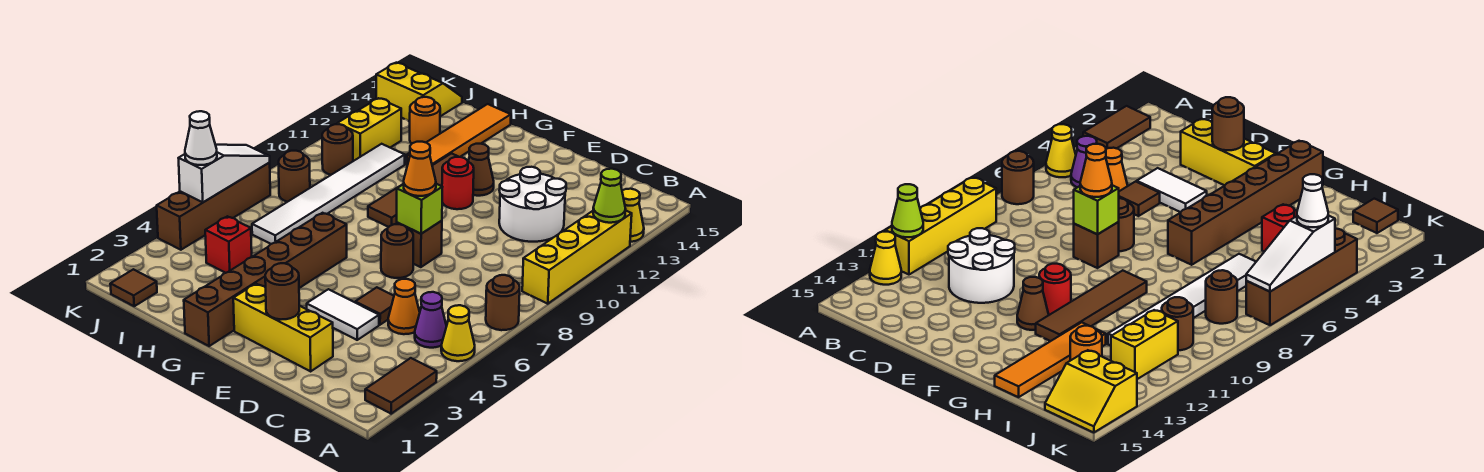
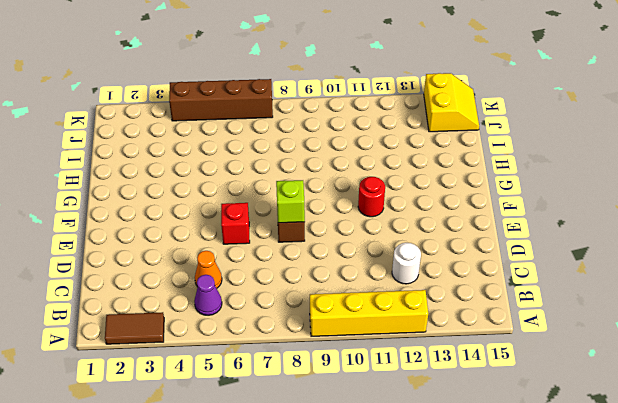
white round brick C12 level 1 -> white round brick C11:D12 level 1
red brick E6 level 1 -> red brick I4 level 1
none -> yellow cone A5 level 1
none -> brown round brick A7 level 1
none -> yellow cone A13 level 1
none -> yellow brick D2:F2 level 1

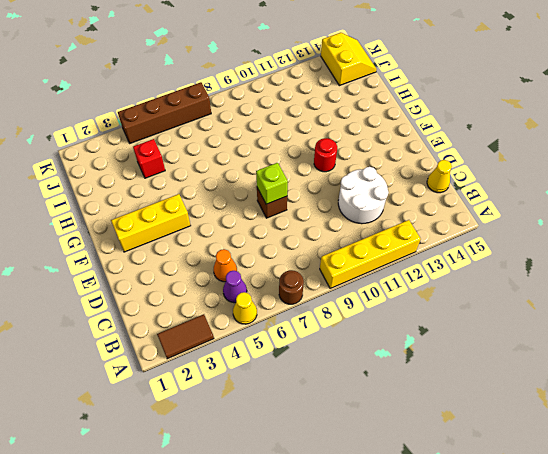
yellow cone C15 level 1 -> yellow cone A13 level 1
yellow brick F2:F4 level 1 -> yellow brick D2:F2 level 1
none -> white tile D4:E4 level 1
none -> brown tile D5 level 1
none -> brown round brick E7 level 1
none -> brown cone F12 level 1

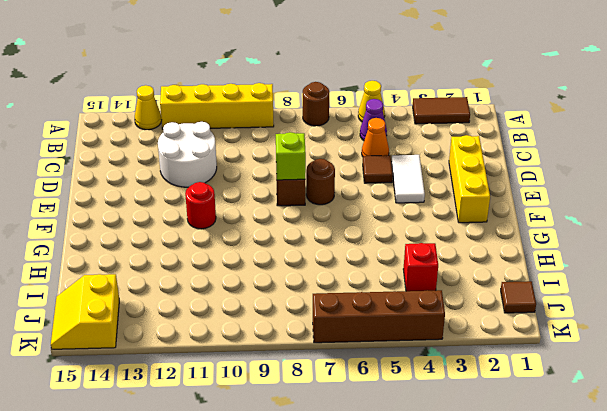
none -> brown cone F12 level 1
none -> brown brick G1:G6 level 1
none -> brown tile G9:G12 level 1
none -> orange tile H12:H15 level 1

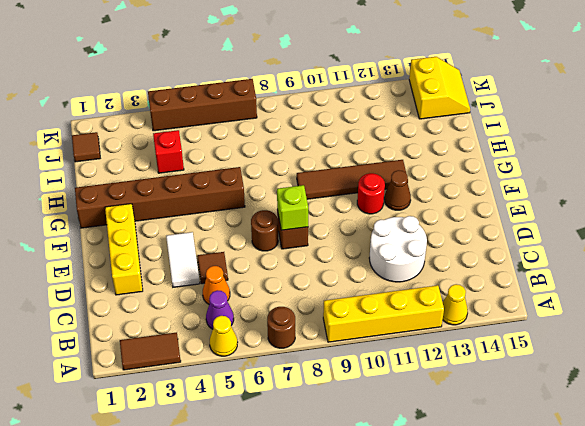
none -> orange tile H12:H15 level 1
none -> white tile I6:I11 level 1
none -> orange round brick I13 level 1
none -> brown round brick J8 level 1

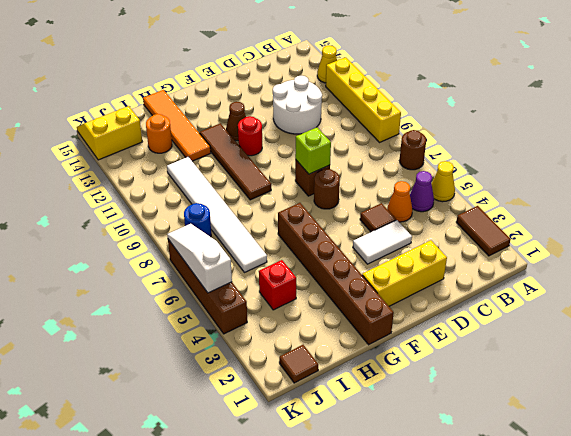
blue round brick J8 level 1 -> brown round brick J8 level 1
none -> brown round brick J10 level 1
none -> yellow brick J11:J12 level 1
none -> lime cone A12 level 2
none -> brown round brick E2 level 2

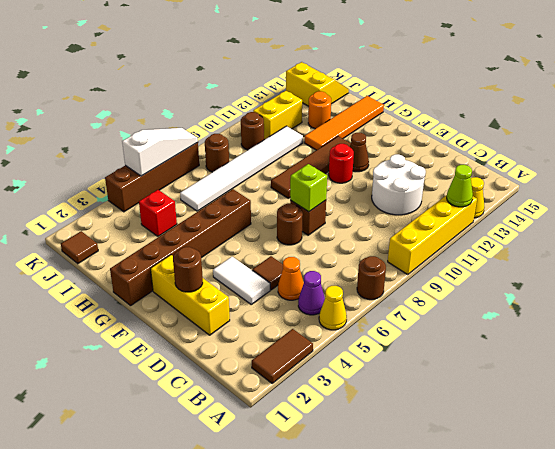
none -> orange cone E8 level 3
none -> white cone K5 level 3

